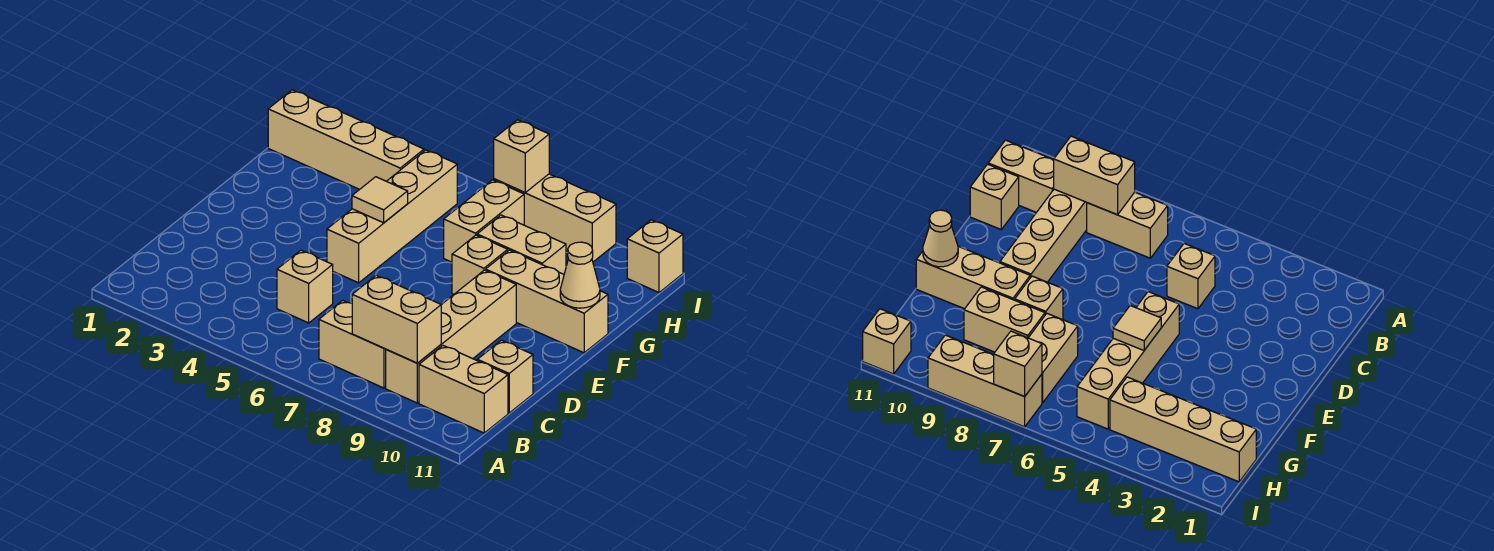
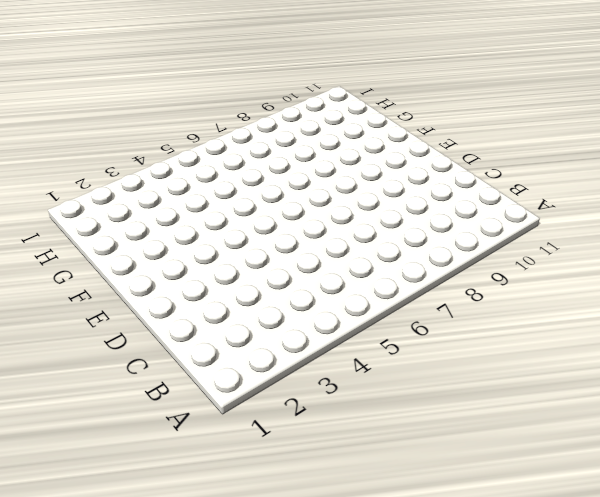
none -> tan brick B7:B8 level 1
none -> tan brick B9:E9 level 1
none -> tan brick B10:B11 level 1

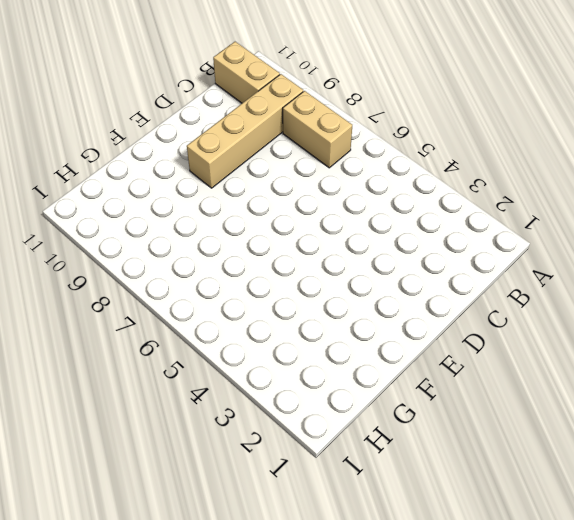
none -> tan brick C5 level 1
none -> tan brick C11 level 1
none -> tan brick E5:H5 level 1

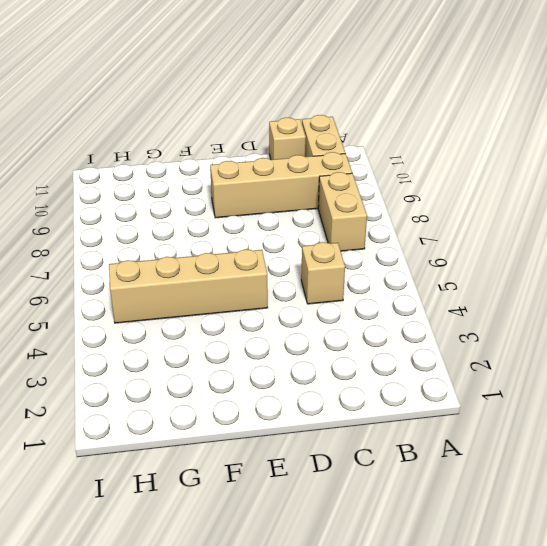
none -> tan brick F8 level 1
none -> tan brick F9:F11 level 1
none -> tan brick G7:H7 level 1

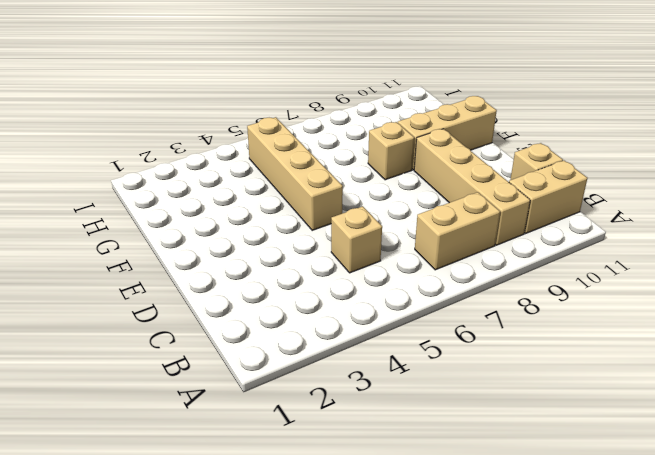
none -> tan brick G7:H7 level 1
none -> tan brick G8:G9 level 1
none -> tan brick H1:H4 level 1

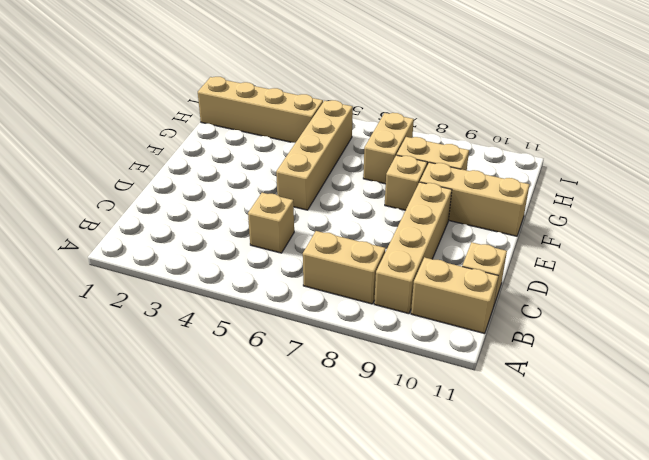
none -> tan brick I7:I9 level 1
none -> tan brick I11 level 1
none -> tan brick B8:B9 level 2

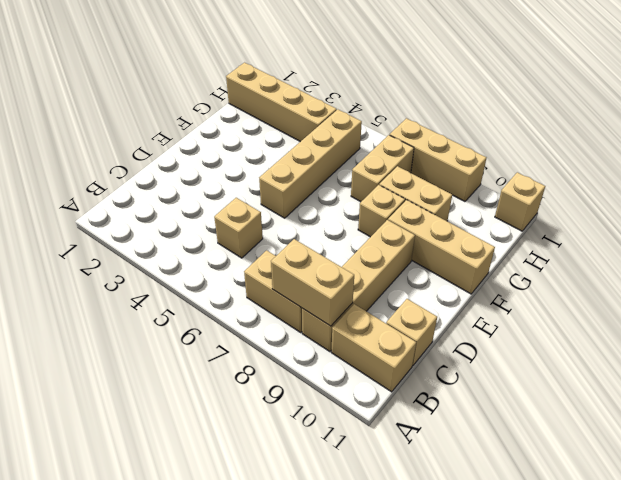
none -> tan tile F5 level 2
none -> tan cone F11 level 2
none -> tan brick I7 level 2

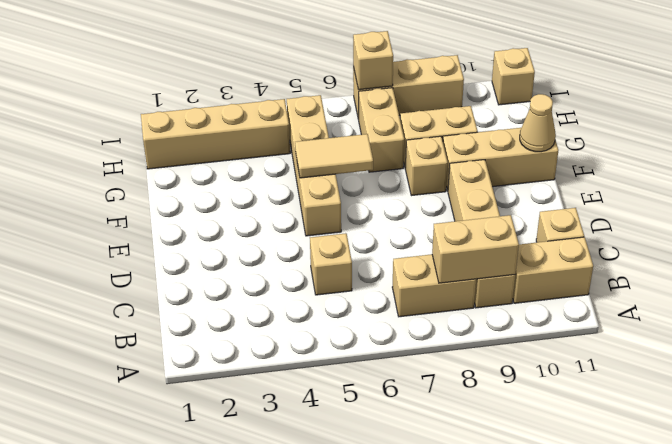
tan tile F5:F6 level 2 -> tan tile F5 level 2

